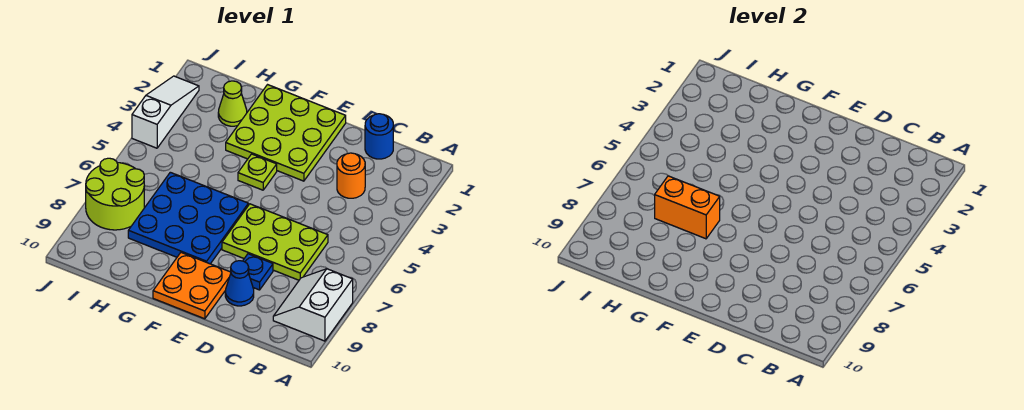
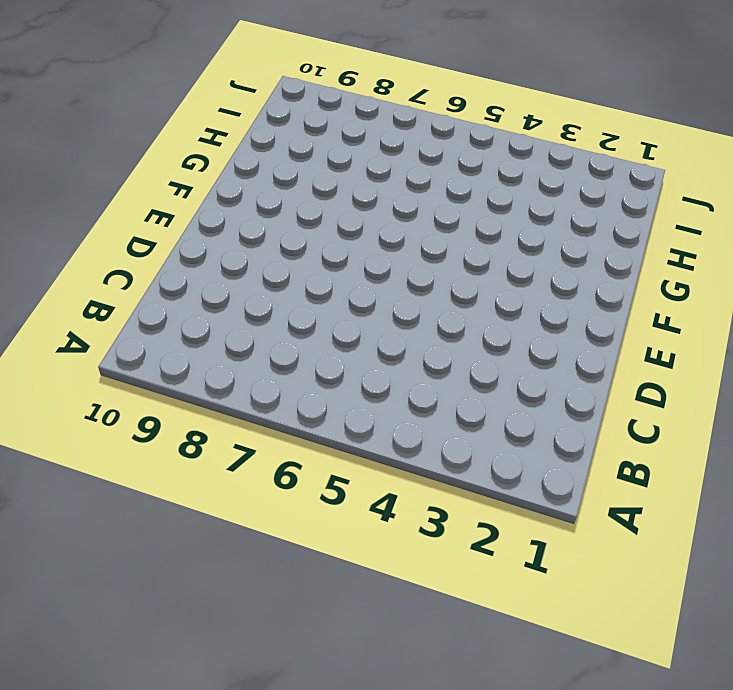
none -> white slope A8:B9 level 1 top A
none -> blue round brick C1 level 1
none -> orange round brick C3 level 1

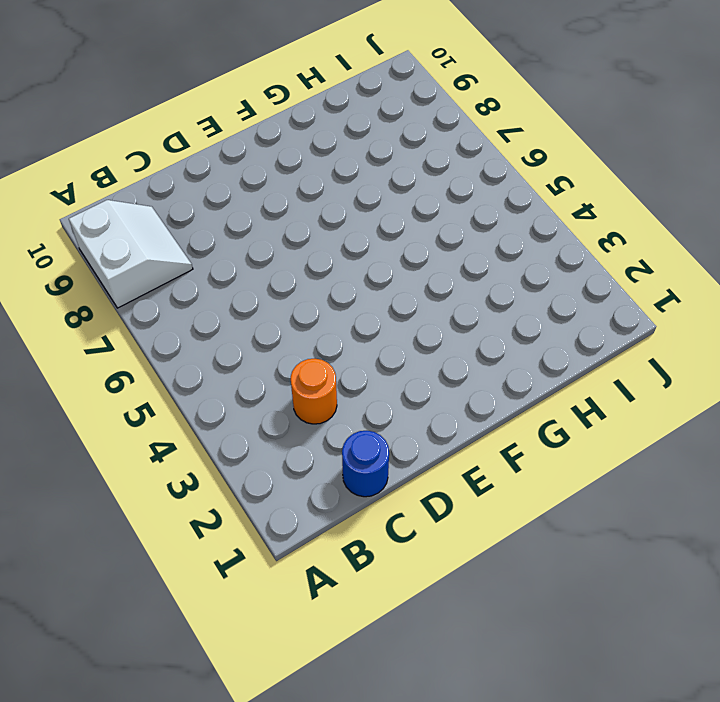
none -> lime plate C6:E7 level 1
none -> blue plate D8 level 1
none -> blue cone D9 level 1

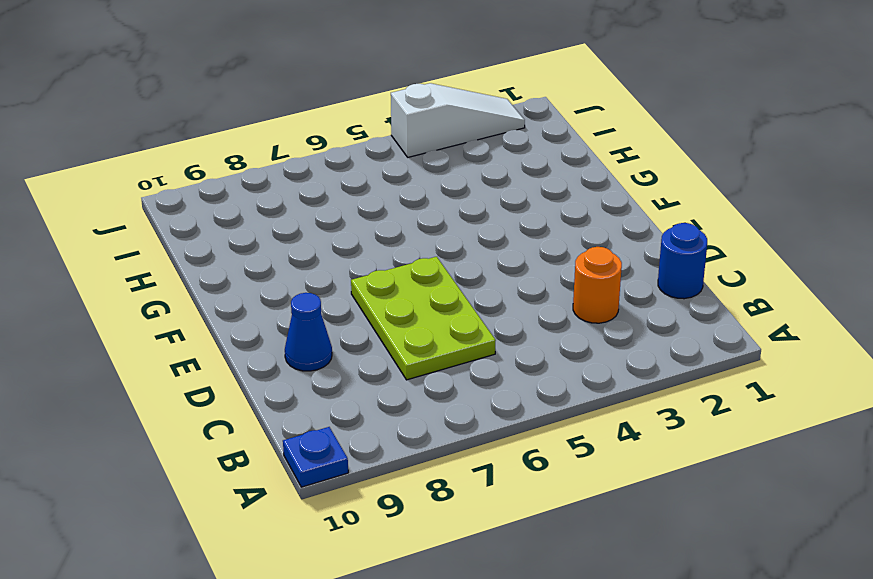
blue plate A10 level 1 -> blue plate D8 level 1
none -> white slope A8:B9 level 1 top A
none -> lime plate E1:G3 level 1
none -> orange plate E9:F10 level 1

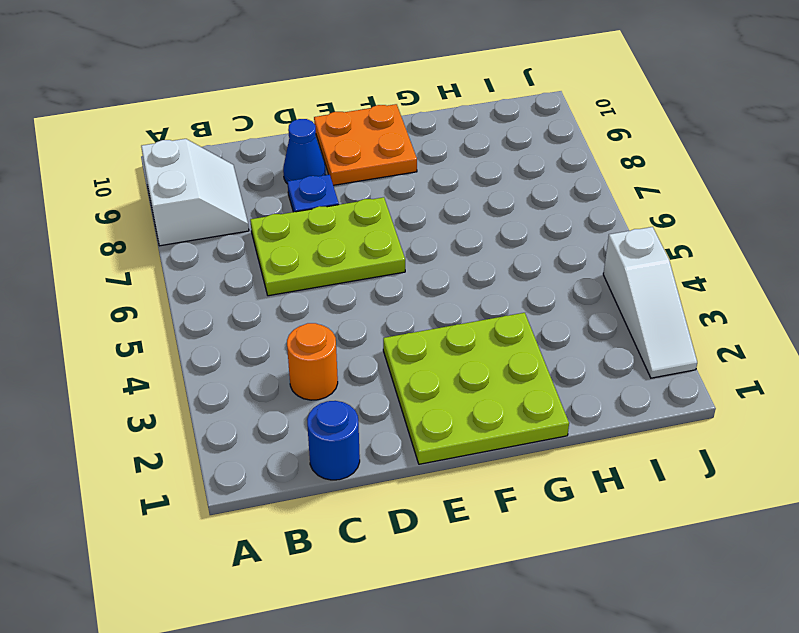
none -> lime plate F4 level 1
none -> blue plate F6:H8 level 1
none -> lime cone H2 level 1

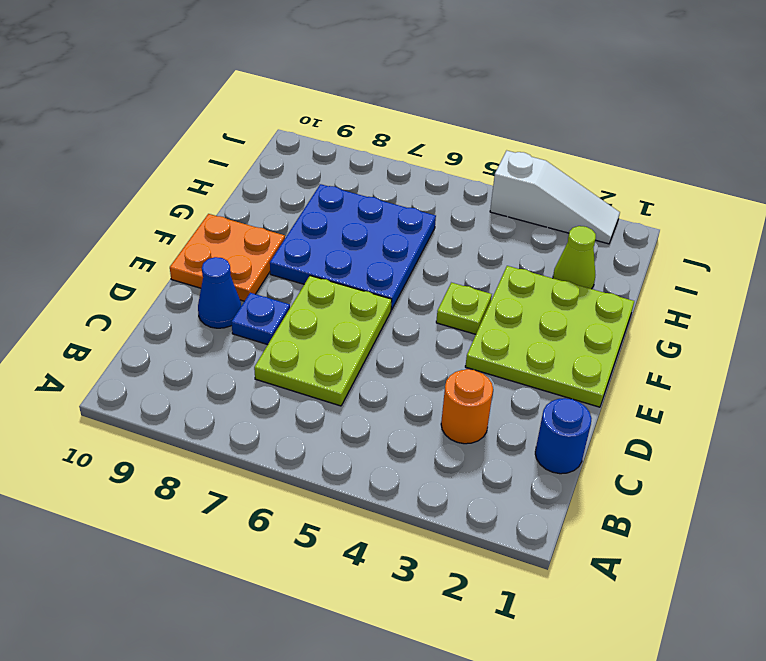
none -> white slope A8:B9 level 1 top A
none -> lime round brick I7:J8 level 1
none -> orange brick G7:H7 level 2

